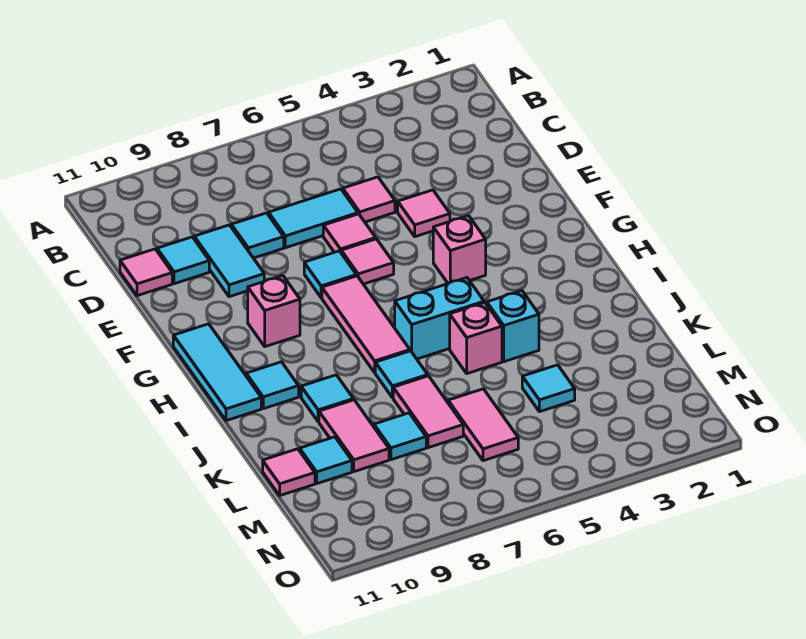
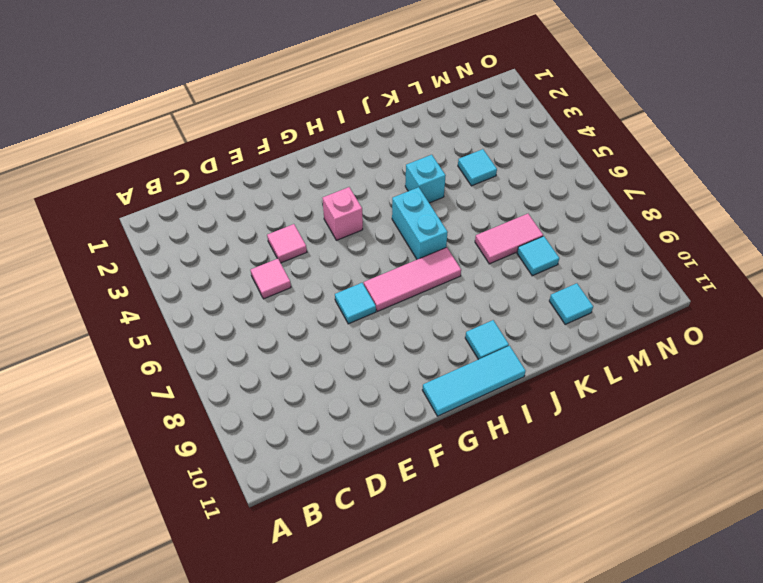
none -> cyan tile D6:D7 level 1
none -> cyan tile D8 level 1
none -> cyan tile D9:E9 level 1

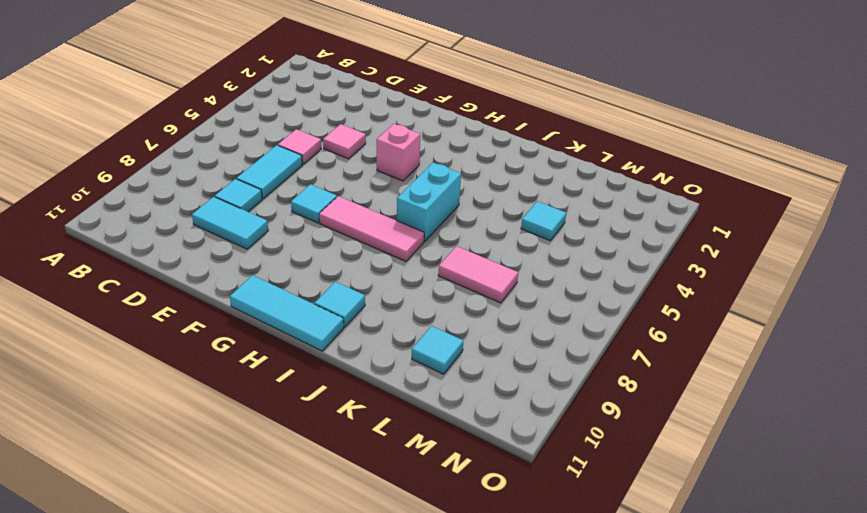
none -> cyan tile D10 level 1
none -> pink tile D11 level 1
none -> pink tile E6 level 1

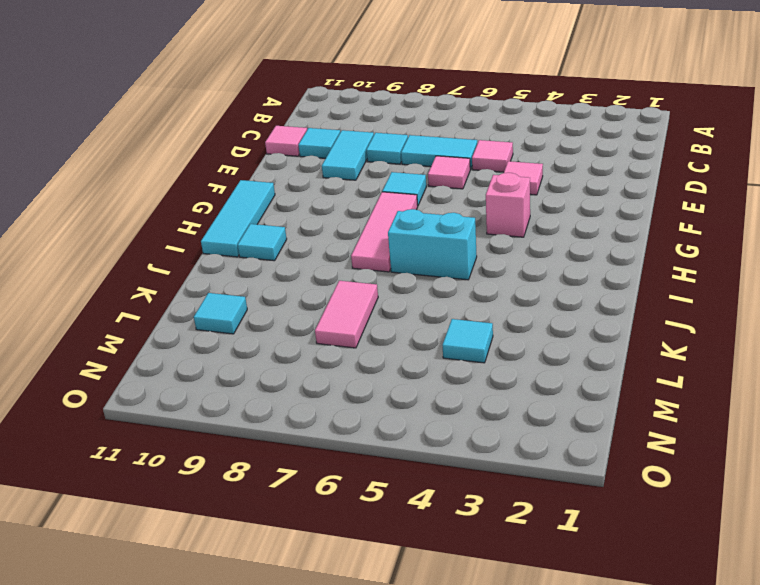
none -> pink tile F6 level 1
none -> pink brick G9 level 1
none -> cyan brick J4 level 1

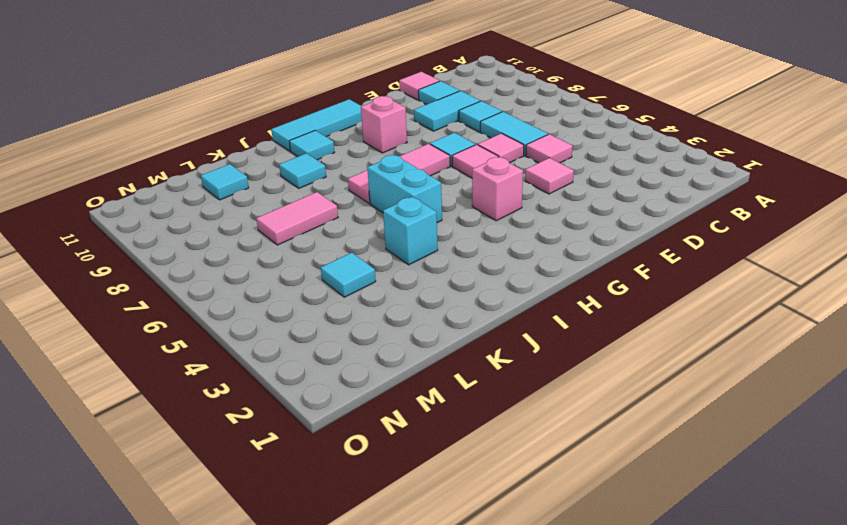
none -> pink brick J5 level 1
none -> cyan tile J7 level 1
none -> pink tile K9:L9 level 1

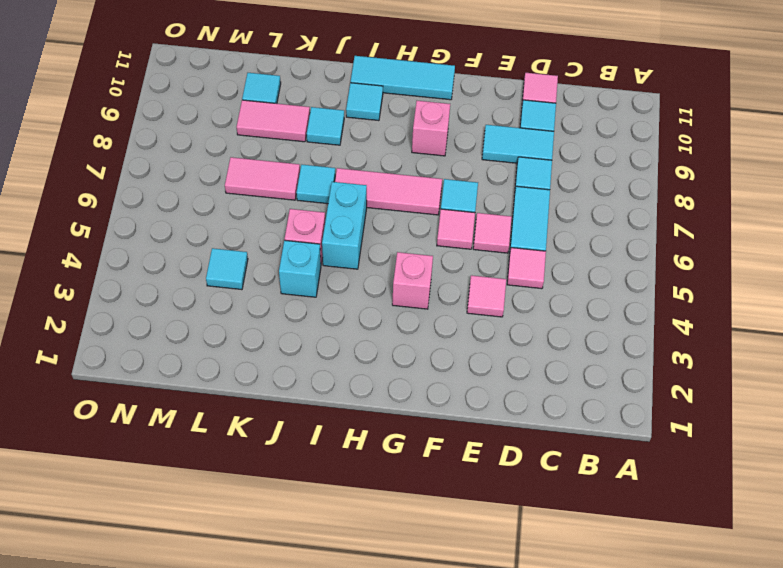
none -> pink tile L6:M6 level 1
none -> cyan tile L8 level 1
none -> pink tile L11 level 1

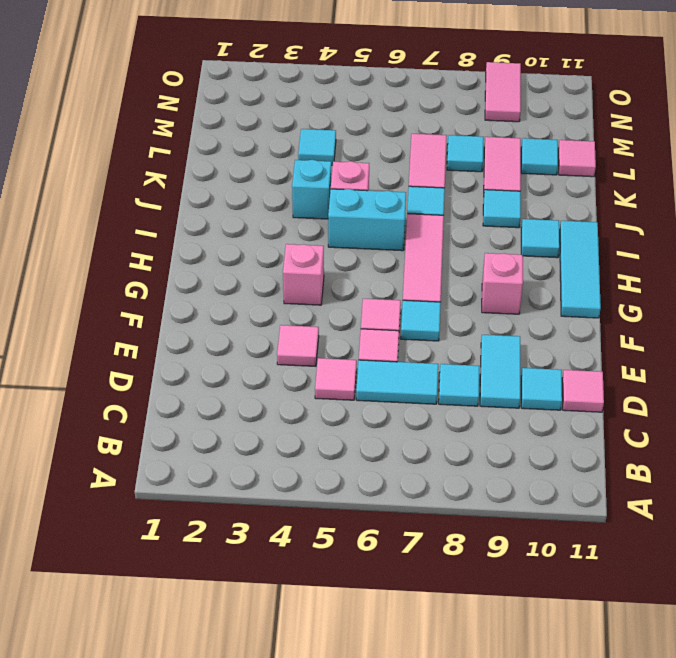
pink tile N9:O9 level 1 -> pink tile L6:M6 level 1

